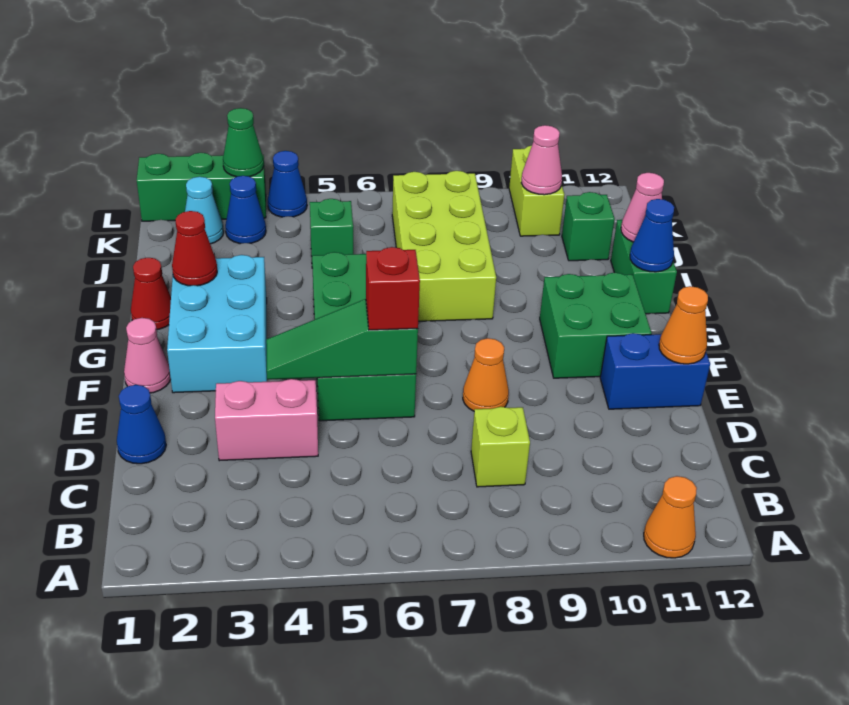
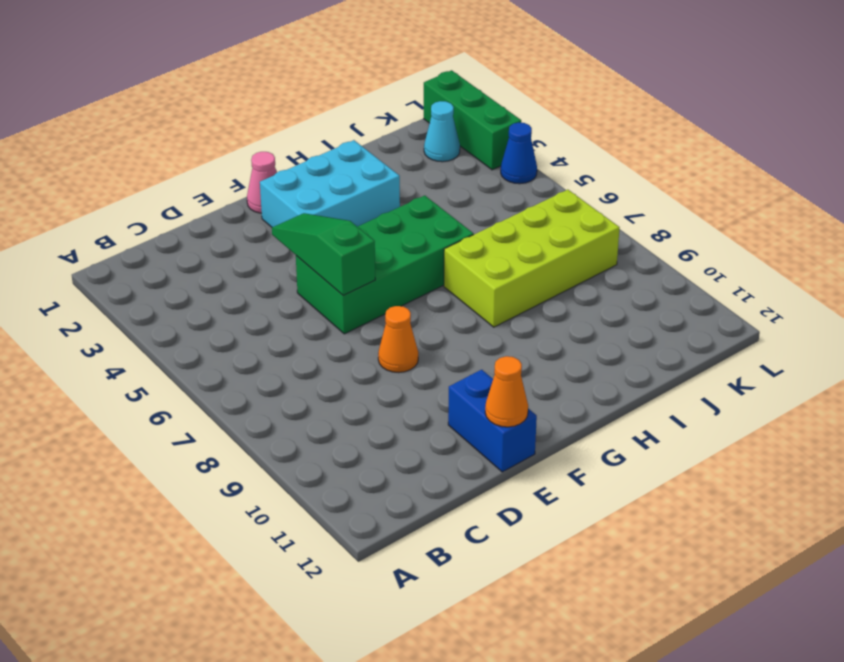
none -> orange cone A11 level 1
none -> lime brick C8 level 1
none -> blue cone D1 level 1

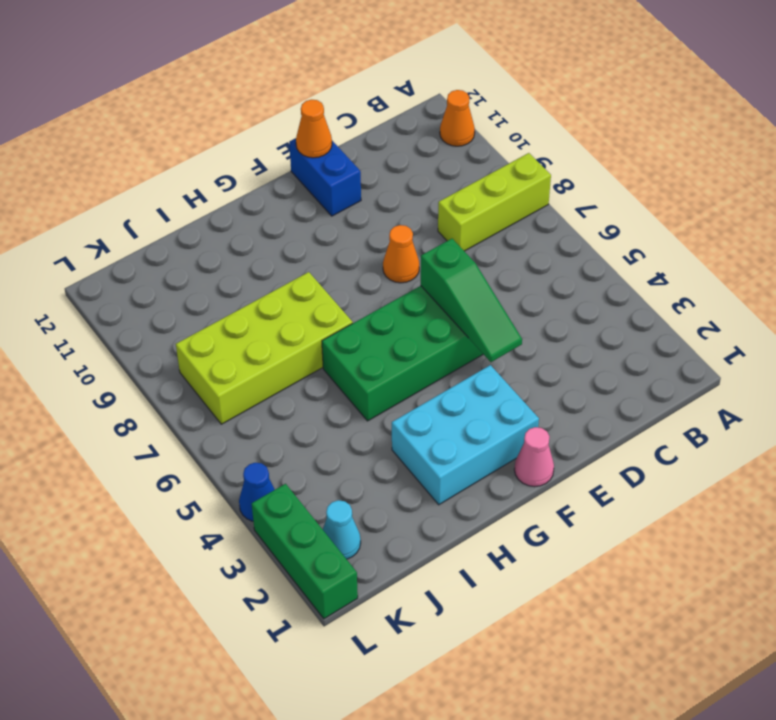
lime brick A8:C8 level 1 -> lime brick C8 level 1
none -> blue cone D1 level 1
none -> pink brick D3:D4 level 1
none -> green brick F10:G11 level 1

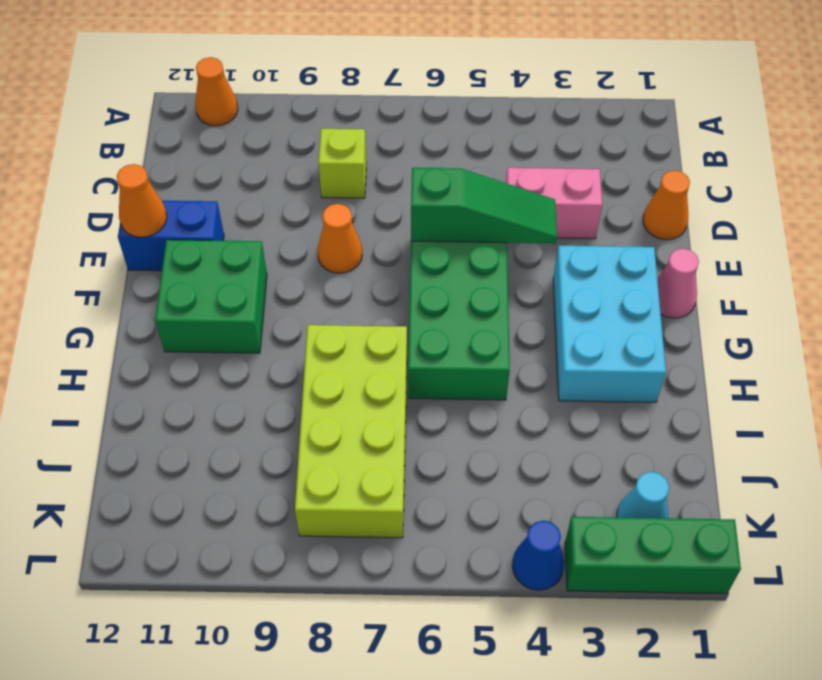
orange cone D1 level 1 -> blue cone D1 level 1
none -> red cone H1 level 1
none -> green brick H12:I12 level 1
none -> green brick J5 level 1

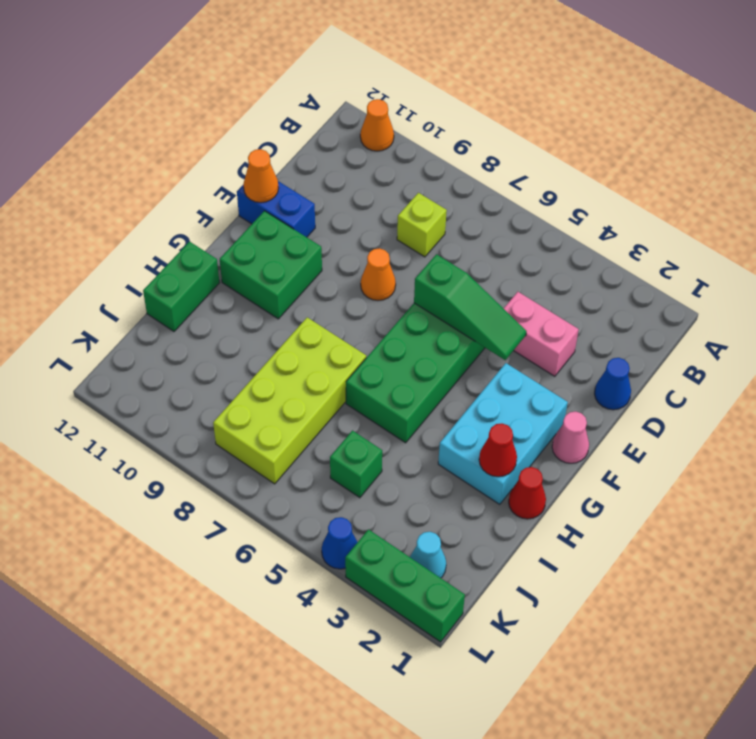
none -> green brick J11 level 1
none -> blue cone K3 level 1
none -> lime brick K10:L10 level 1

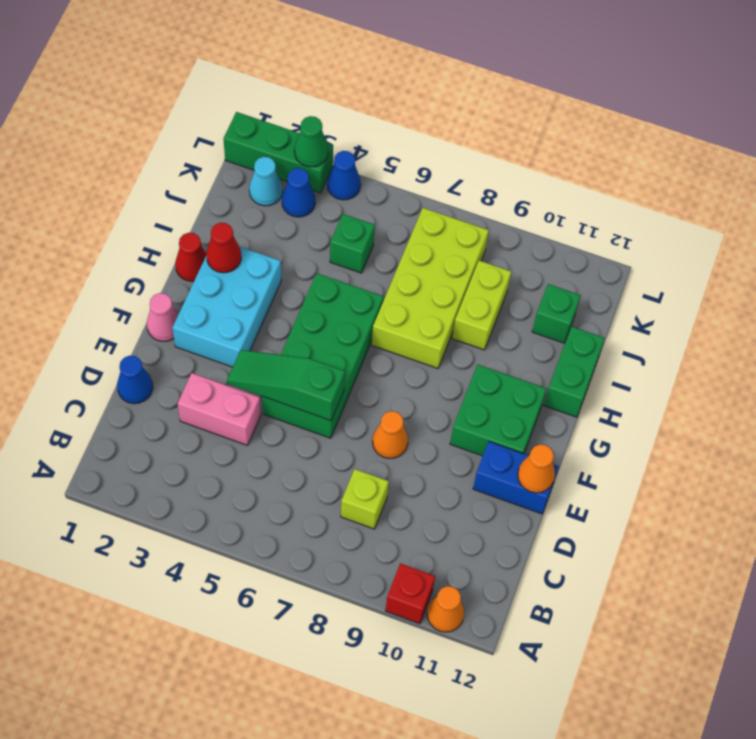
red brick A10 level 1 -> red brick E6 level 3
lime brick I9:J9 level 1 -> lime brick K10:L10 level 1
none -> blue cone H12 level 2
none -> pink cone I12 level 2
none -> pink cone K10 level 2

